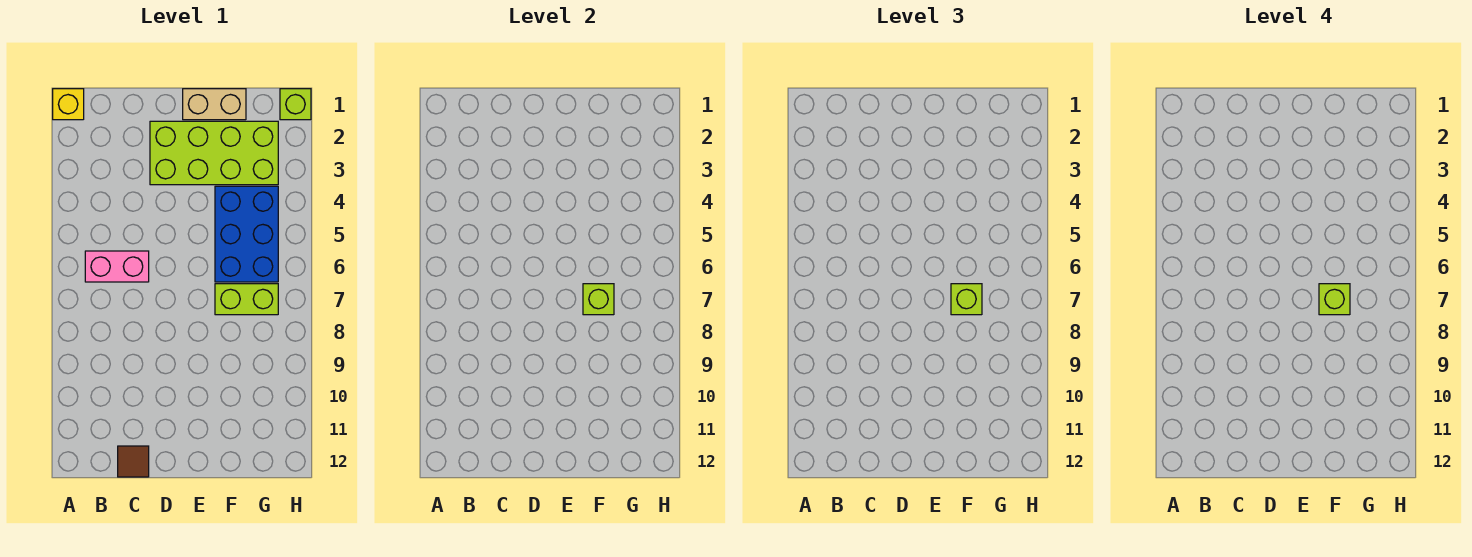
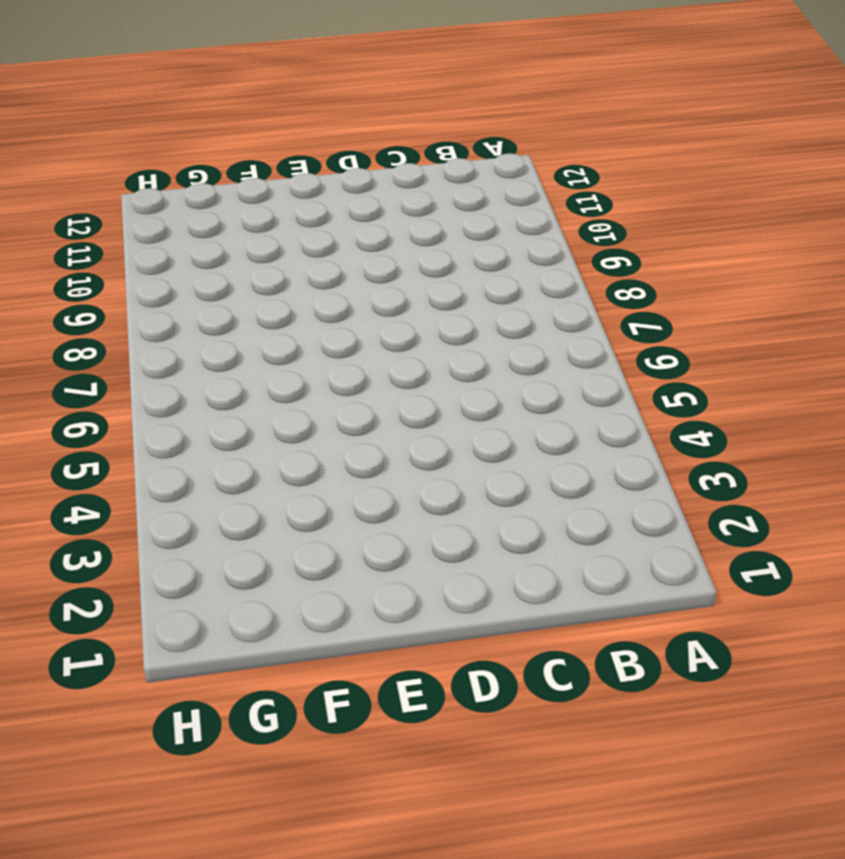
none -> yellow brick A1 level 1
none -> pink brick B6:C6 level 1

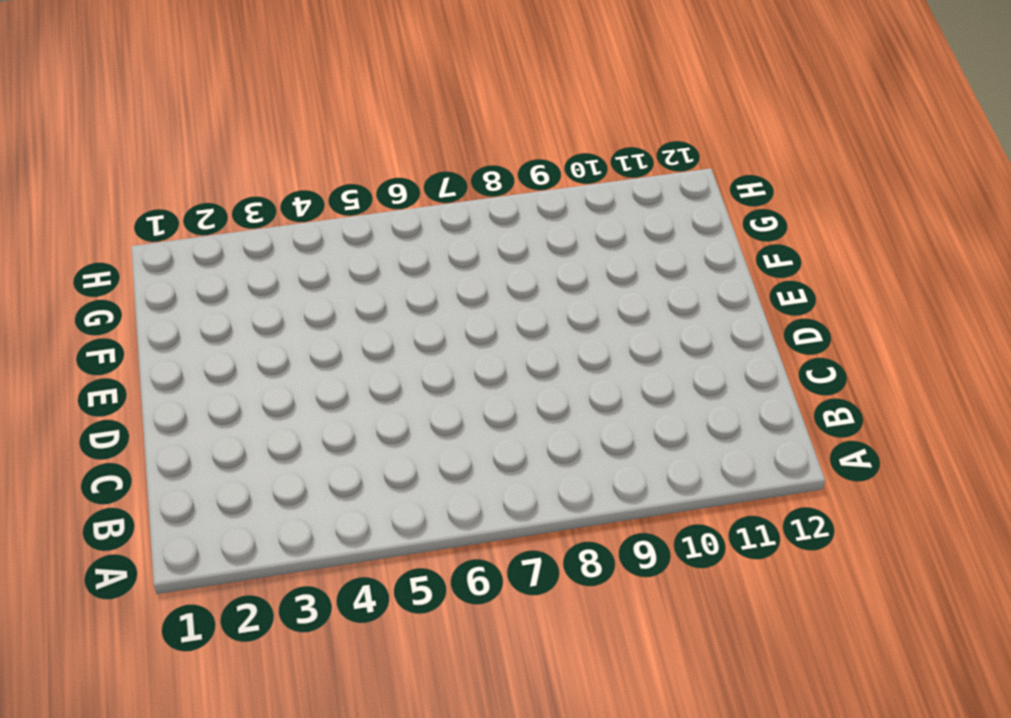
none -> yellow brick A1 level 1
none -> pink brick B6:C6 level 1

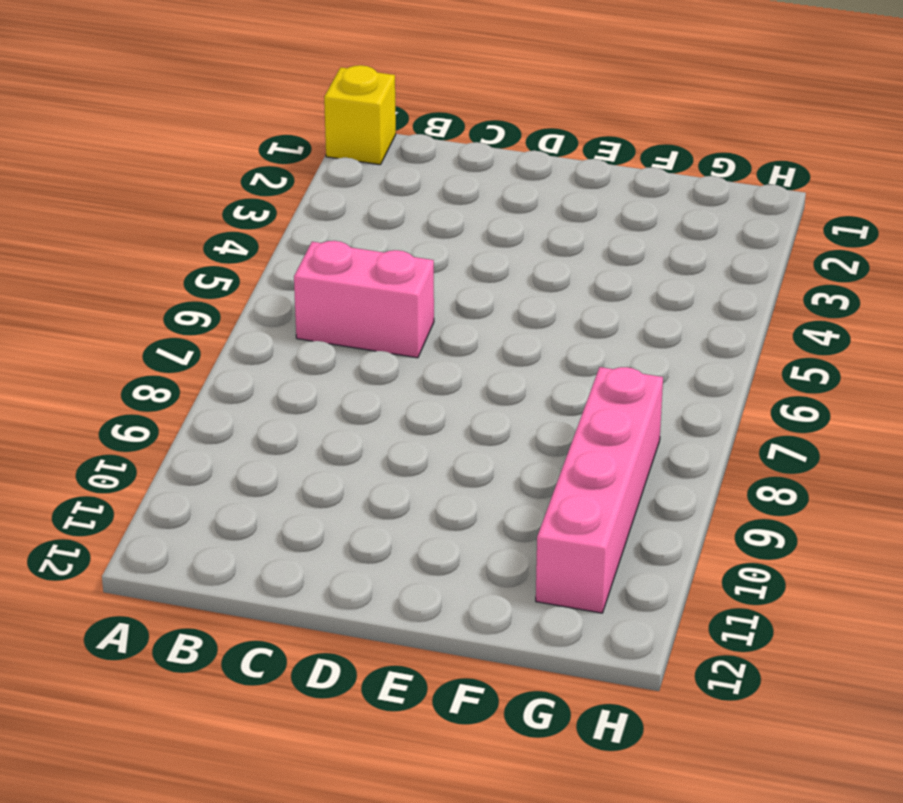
pink brick G8:G11 level 1 -> none
none -> brown tile C12 level 1
none -> lime brick D2:G3 level 1

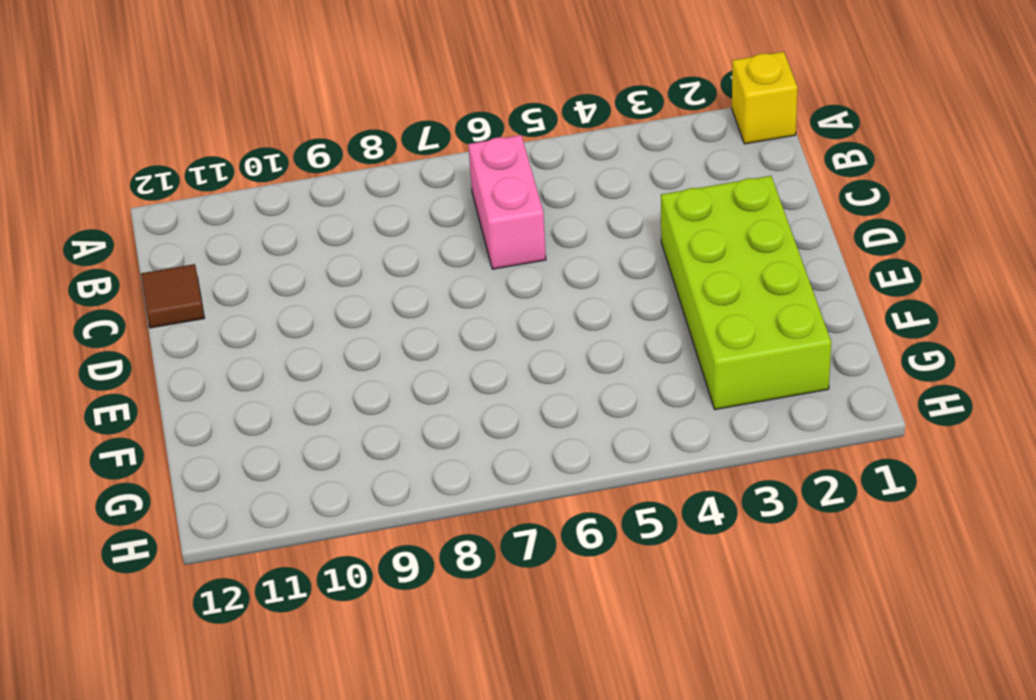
none -> tan brick E1:F1 level 1
none -> blue brick F4:G6 level 1

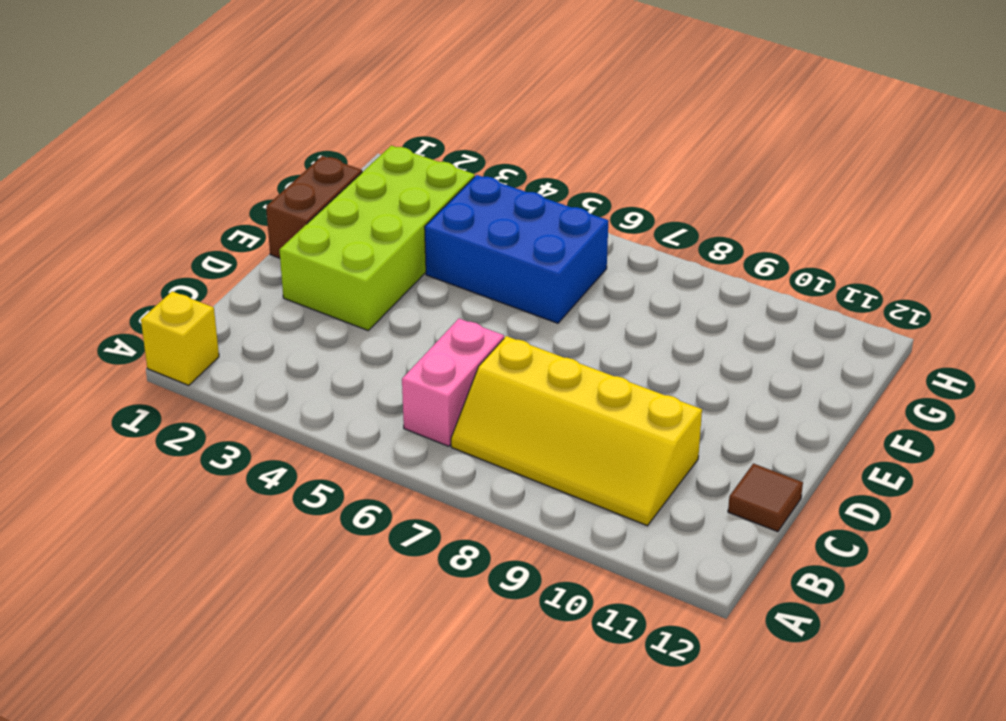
yellow slope B7:C10 level 1 top C -> none
brown brick E1:F1 level 1 -> tan brick E1:F1 level 1
none -> lime brick F7:G7 level 1
none -> lime brick H1 level 1

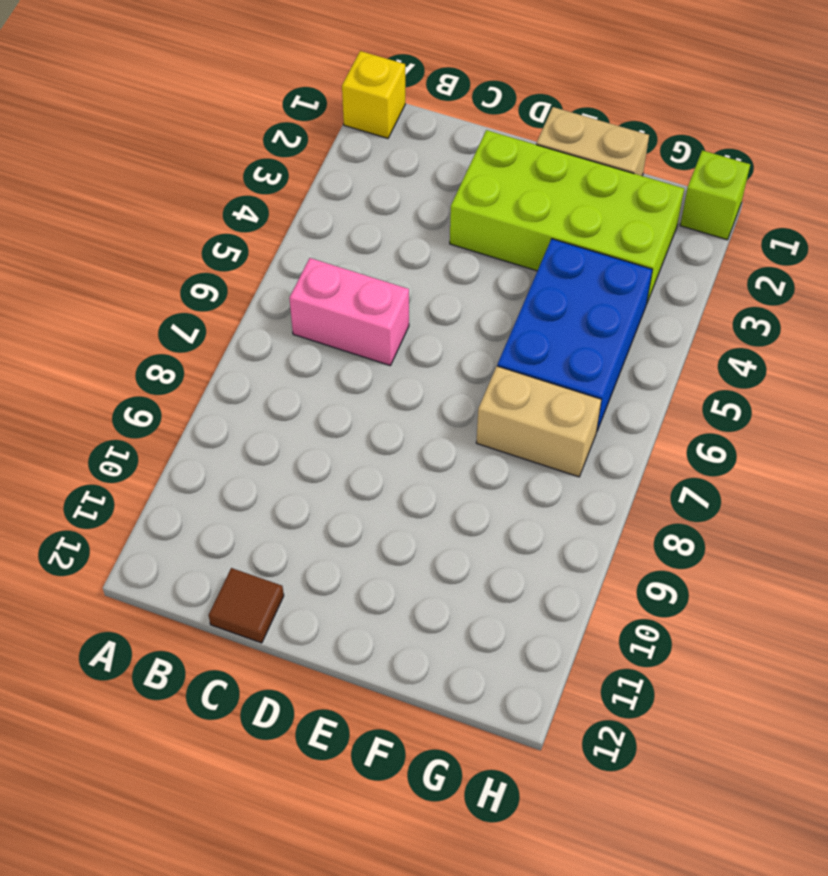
tan brick F7:G7 level 1 -> lime brick F7:G7 level 1
none -> lime brick F7 level 2
none -> lime brick F7 level 3

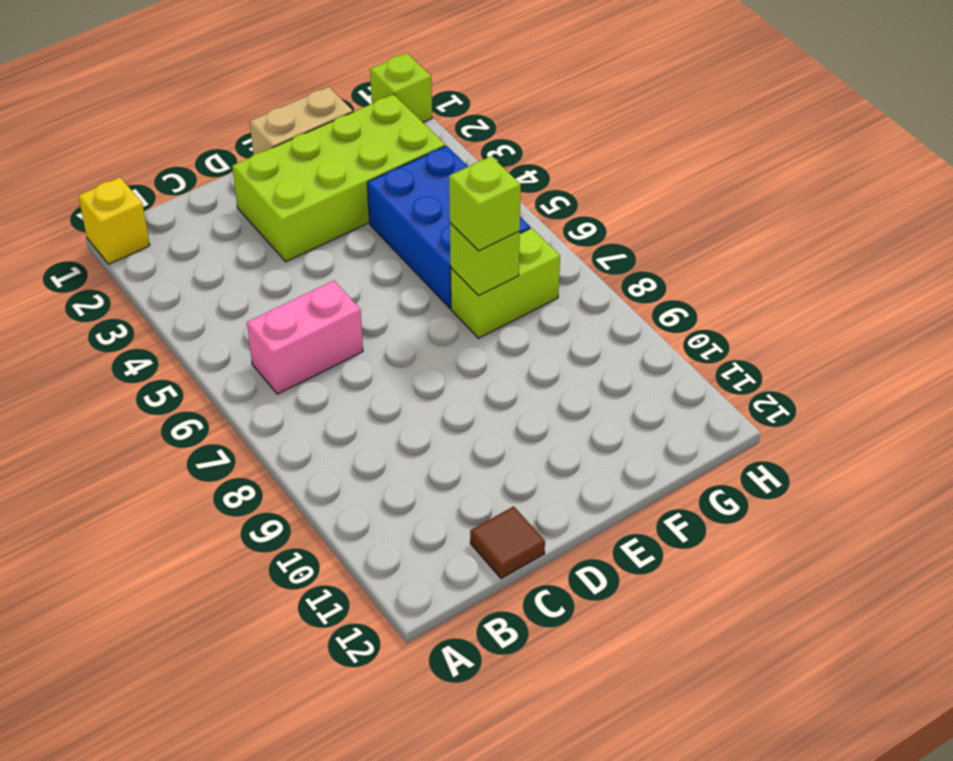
none -> lime brick F7 level 4

